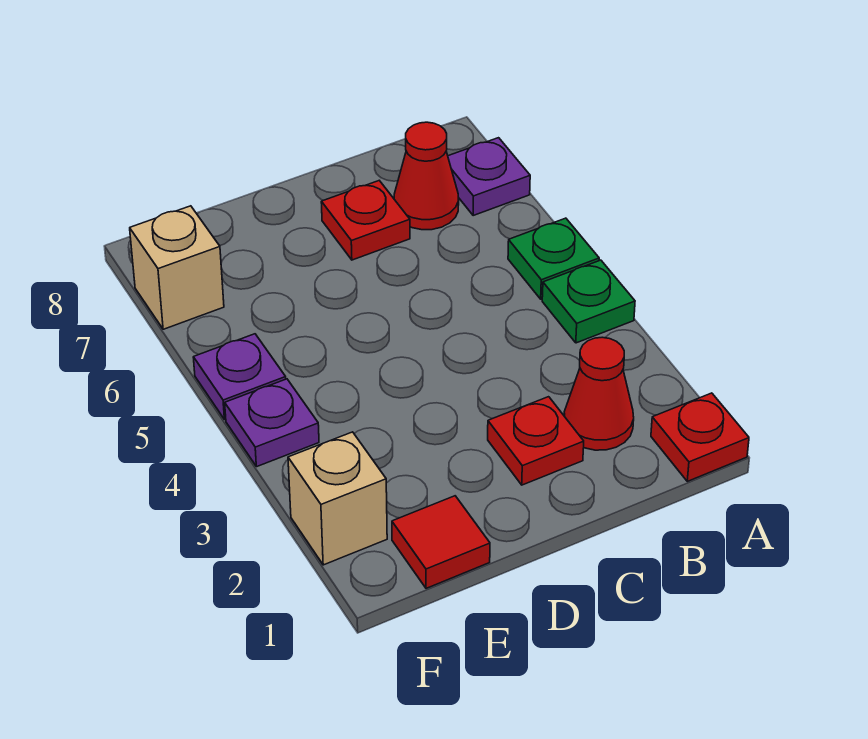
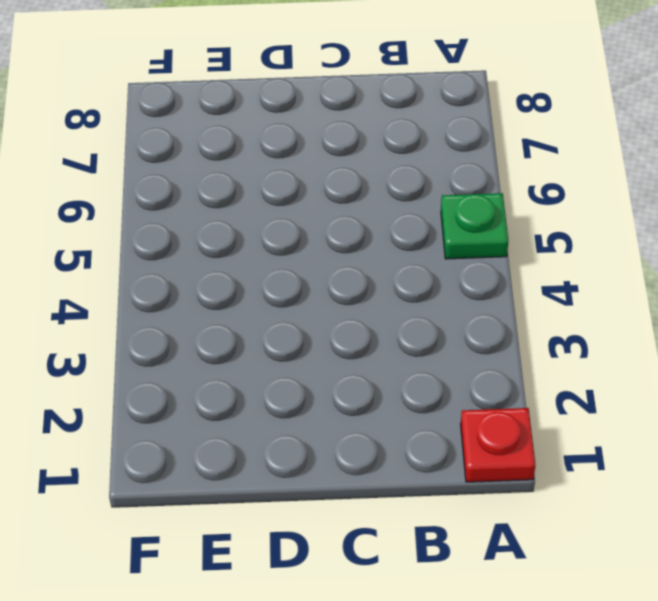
none -> green plate A4 level 1
none -> purple plate A7 level 1
none -> red cone B2 level 1

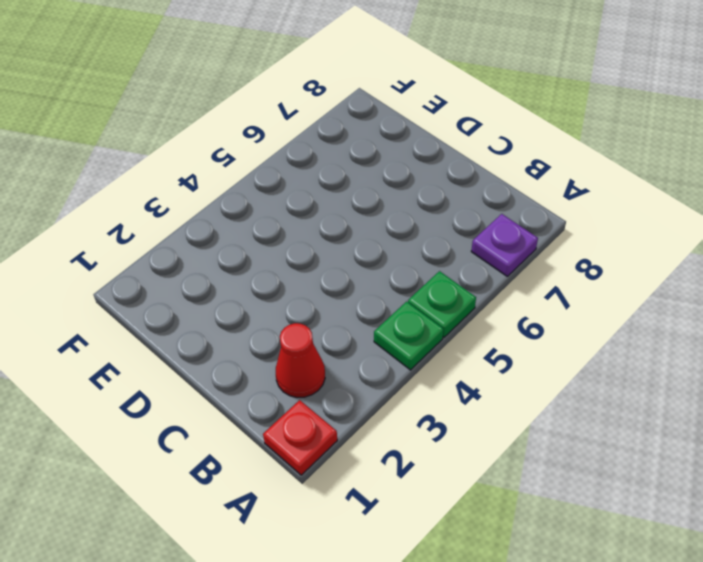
none -> red cone B7 level 1
none -> red plate C2 level 1
none -> red plate C7 level 1

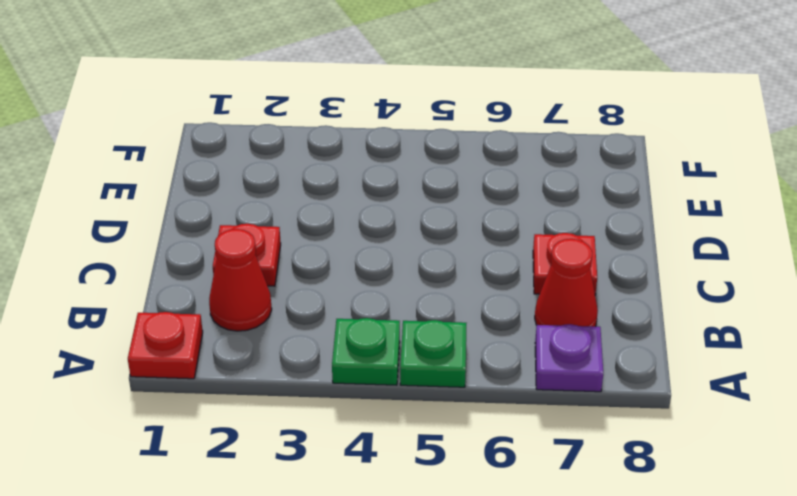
none -> red tile E1 level 1
none -> tan brick F2 level 1
none -> purple plate F4 level 1

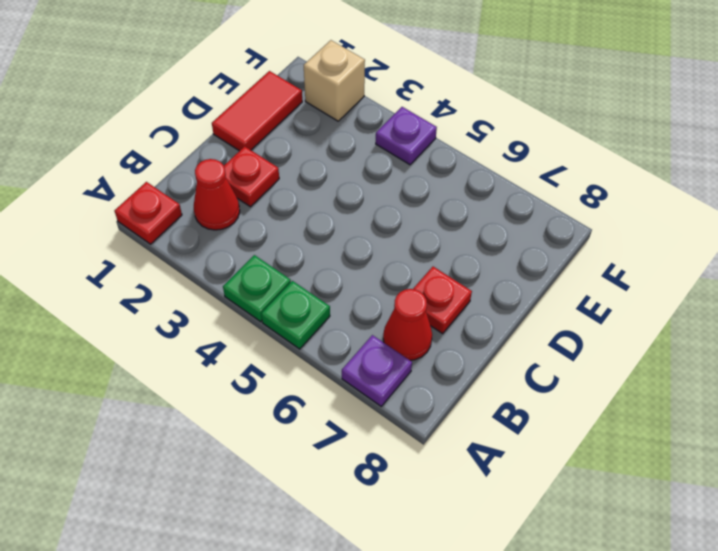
red tile D1:E1 level 1 -> red tile E1 level 1
none -> purple plate F5 level 1
none -> tan brick F7 level 1

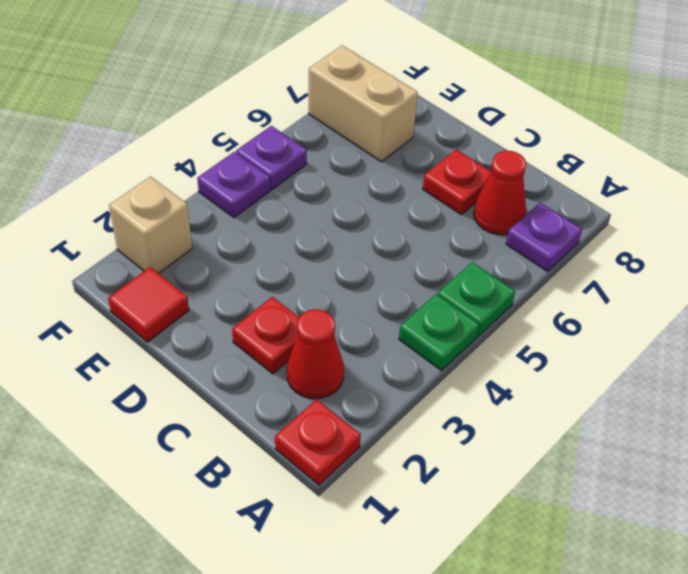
tan brick E7:F7 level 1 -> tan brick F7 level 1

